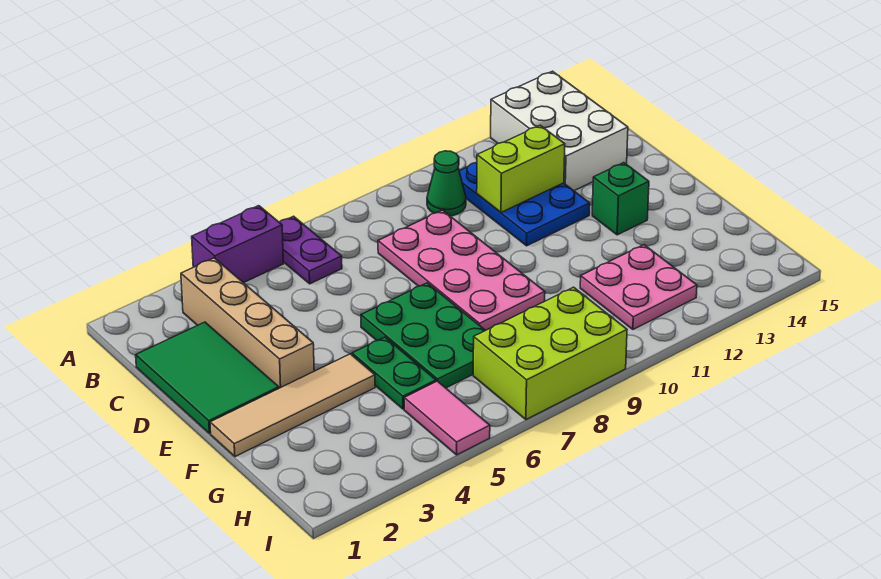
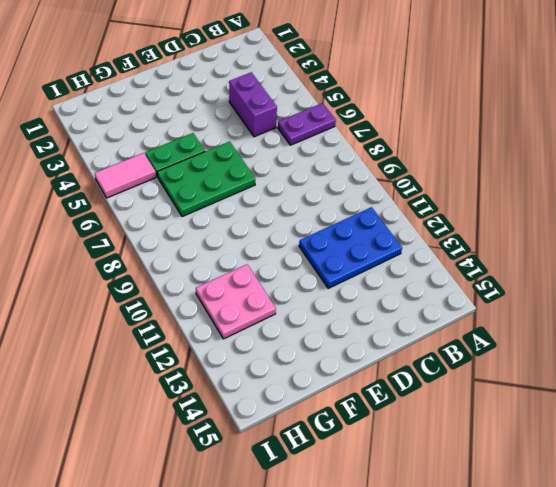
purple brick C4:C5 level 1 -> purple brick A4:A5 level 1
none -> white brick A13:C14 level 1
none -> tan brick B3:E3 level 1
none -> green cone B10 level 1

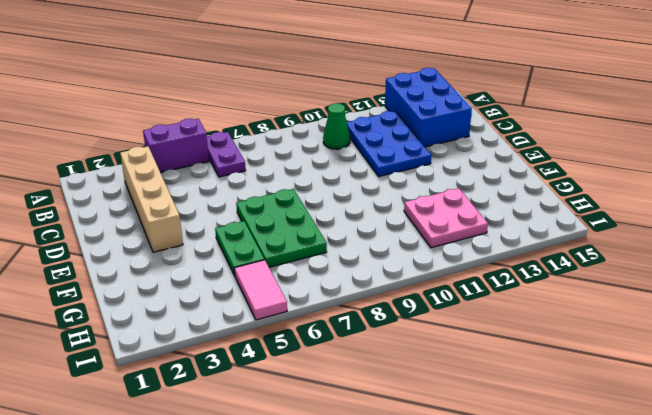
blue brick A13:C14 level 1 -> white brick A13:C14 level 1
none -> green tile C1:E2 level 1
none -> pink plate C8:F9 level 1
none -> green brick E13 level 1

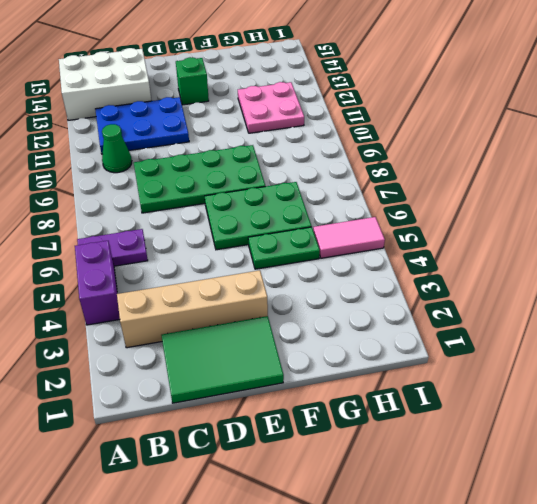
green plate C8:F9 level 1 -> pink plate C8:F9 level 1
none -> tan tile F1:F4 level 1
none -> lime brick H7:I9 level 1
none -> lime brick C11:C12 level 2

